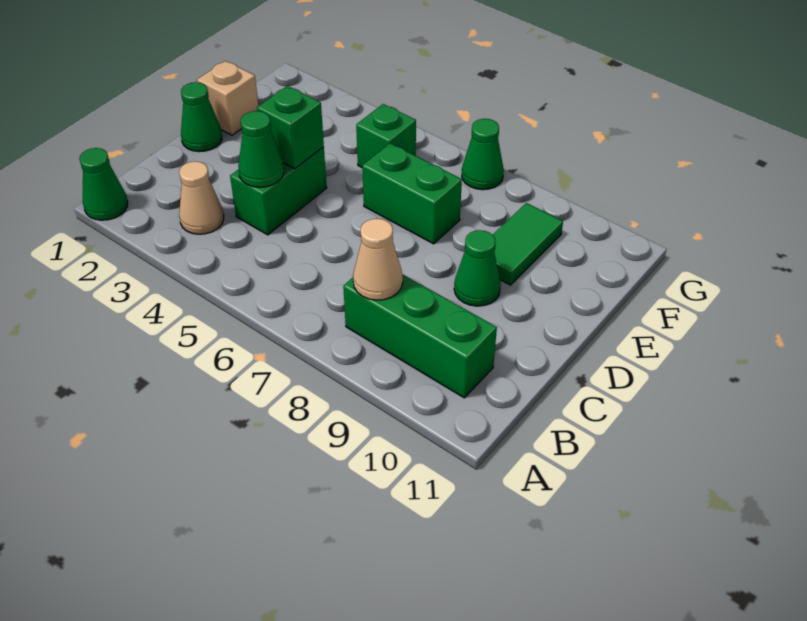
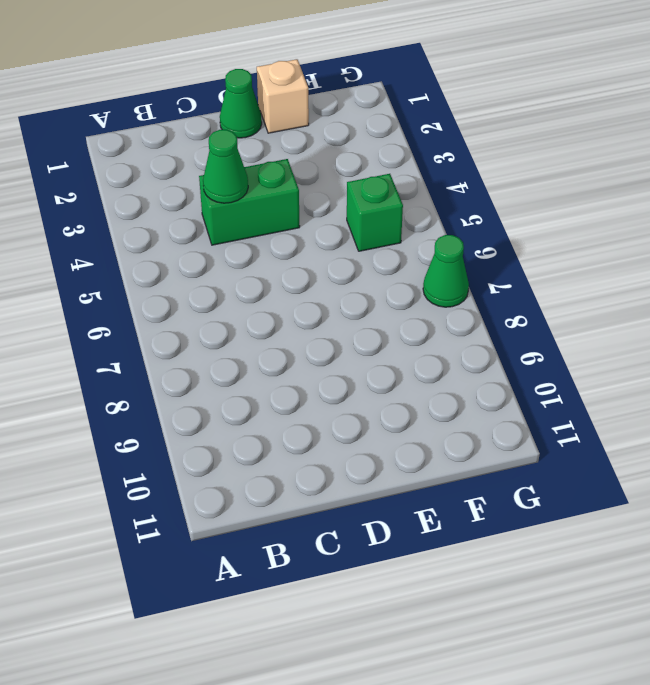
none -> green cone A1 level 1
none -> tan cone B3 level 1
none -> green brick B8:B10 level 1

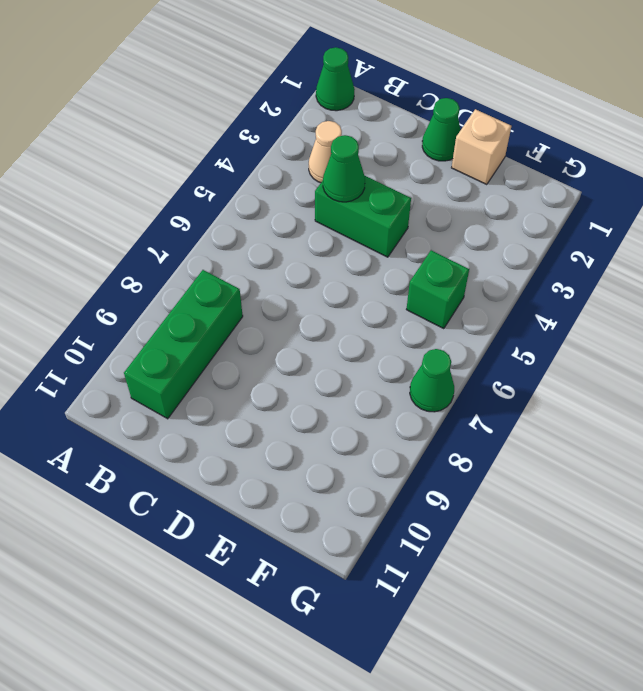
none -> green cone D9 level 1
none -> green brick E6:E7 level 1
none -> green tile E9:F9 level 1

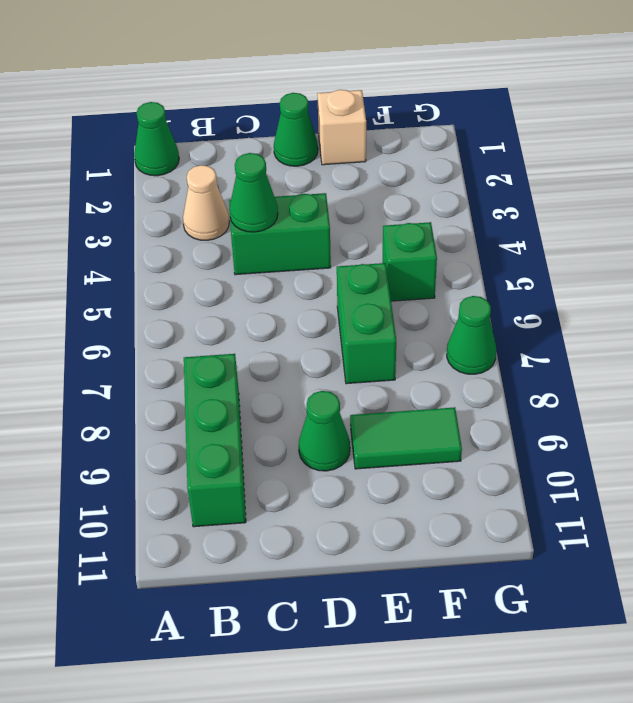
none -> tan cone B8 level 2
none -> green brick D4 level 2

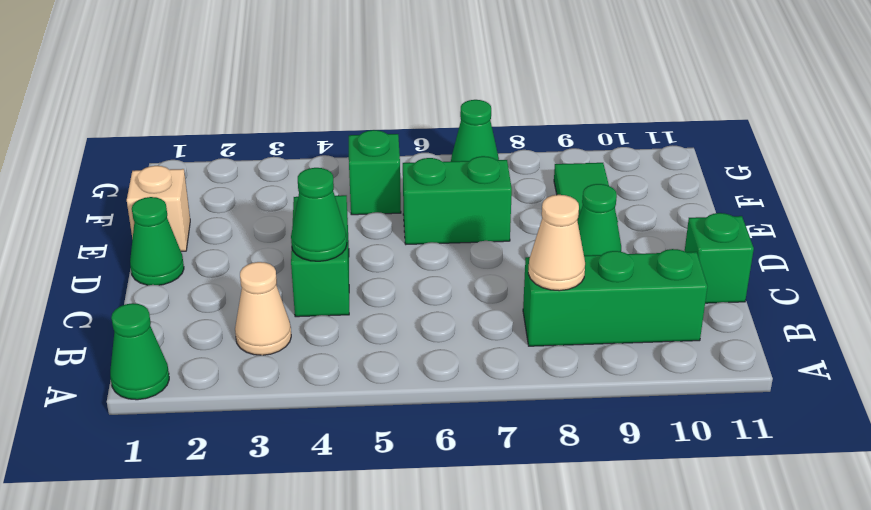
green brick C11 level 1 -> green brick D4 level 2

